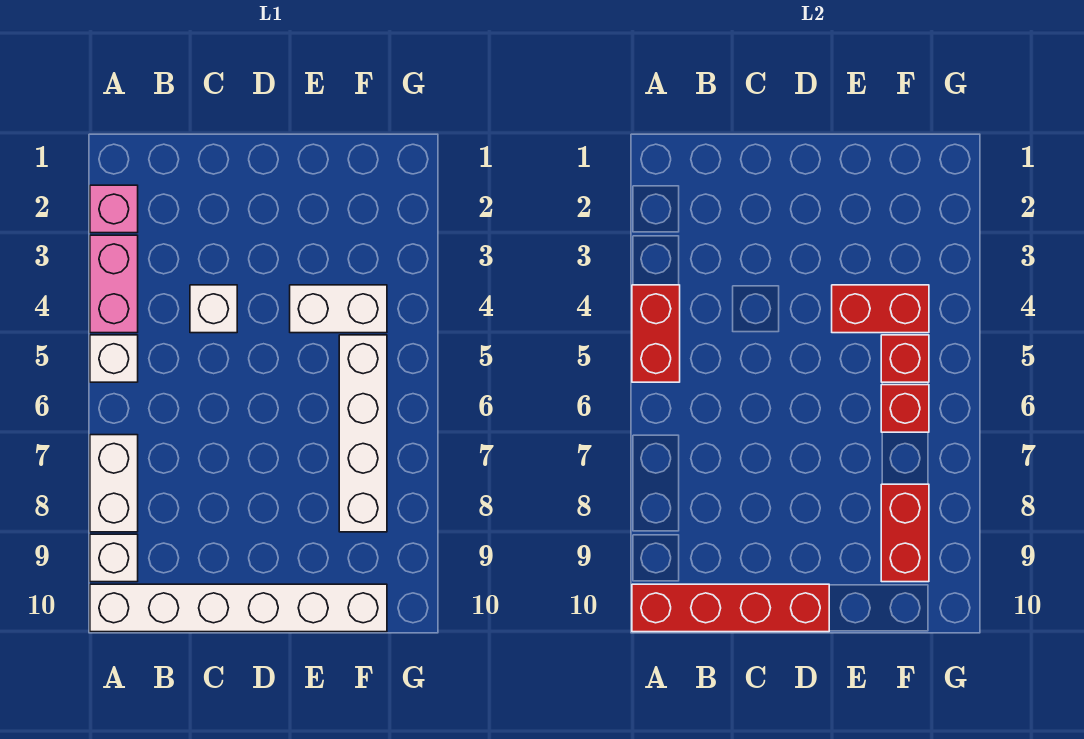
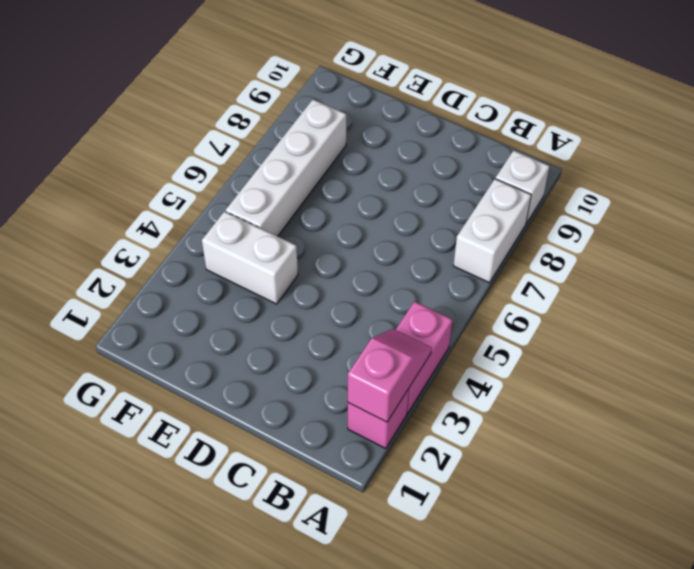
pink slope A2:A3 level 2 top 2 -> none
none -> white brick A5 level 1
none -> white brick A10:F10 level 1
none -> white brick C4 level 1

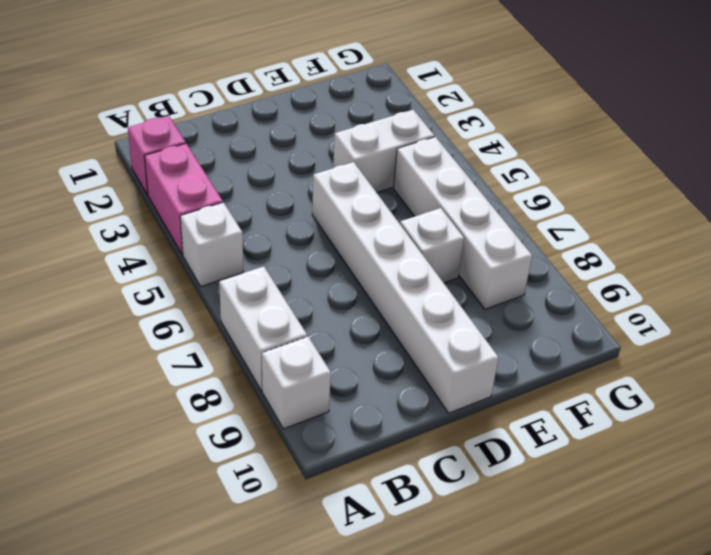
white brick D5:D10 level 1 -> white brick A10:F10 level 1
white brick E7 level 1 -> white brick C4 level 1
none -> red brick A4:A5 level 2
none -> red brick A10:D10 level 2
none -> red brick E4:F4 level 2

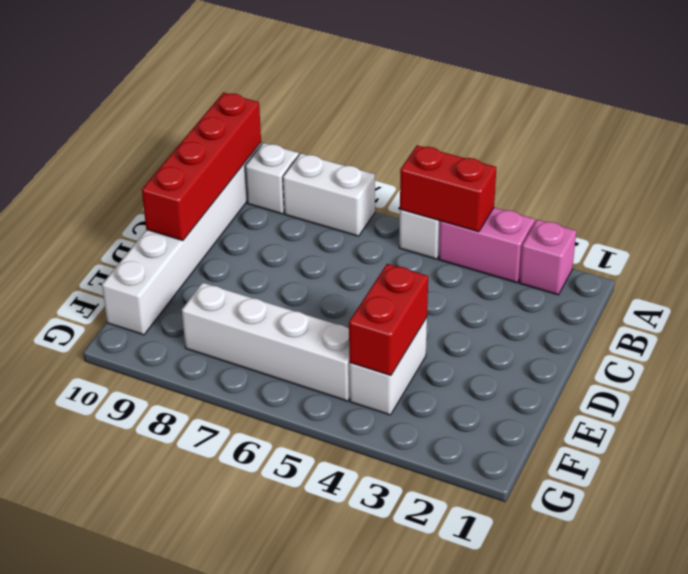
none -> white brick C4 level 1
none -> red brick F5 level 2
none -> red brick F6 level 2

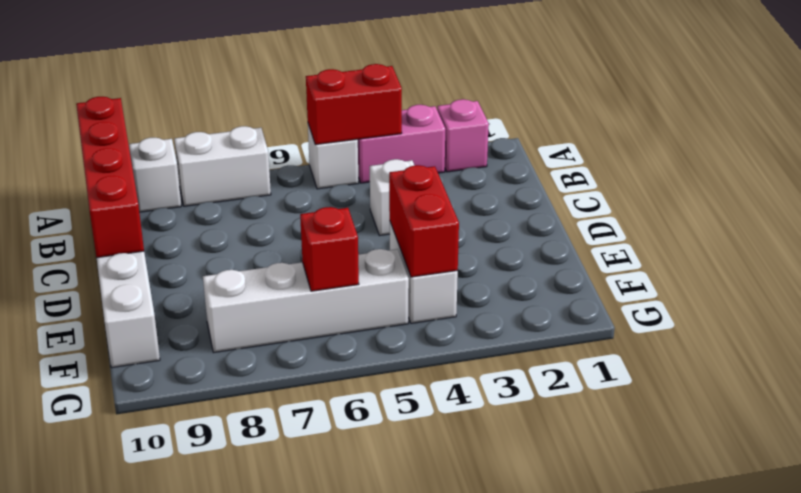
none -> red brick F5 level 2
none -> red brick F8:F9 level 2

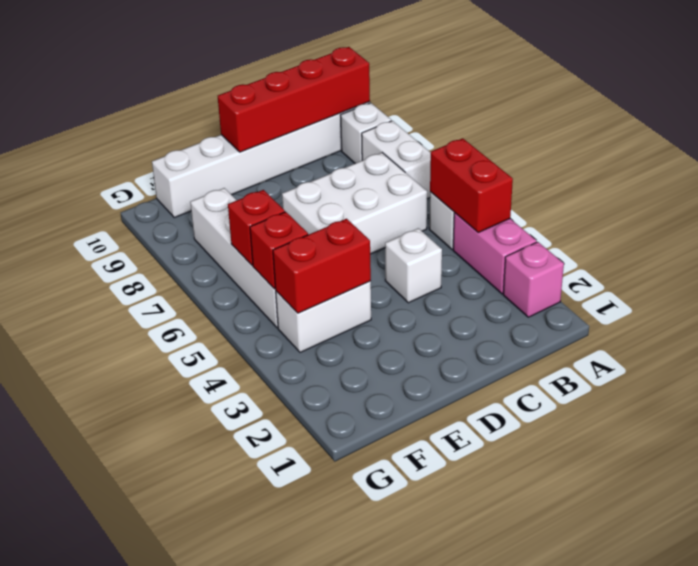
white brick B6:D7 level 1 -> none
none -> red brick F8:F9 level 2

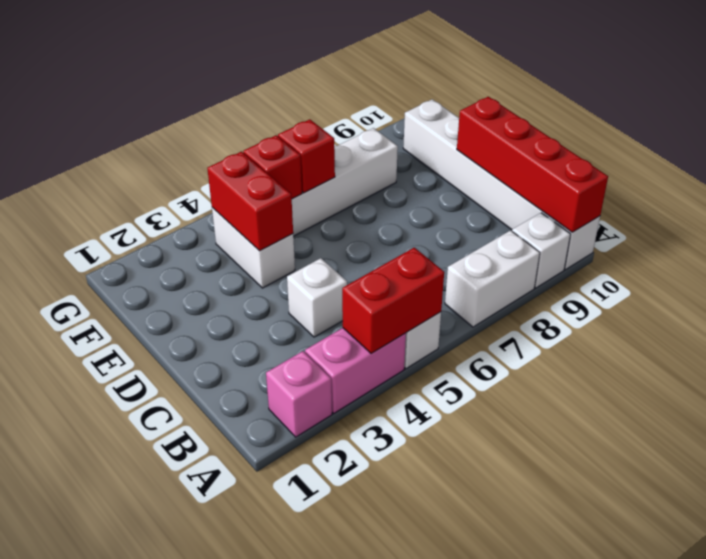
none -> red brick F8:F9 level 2

